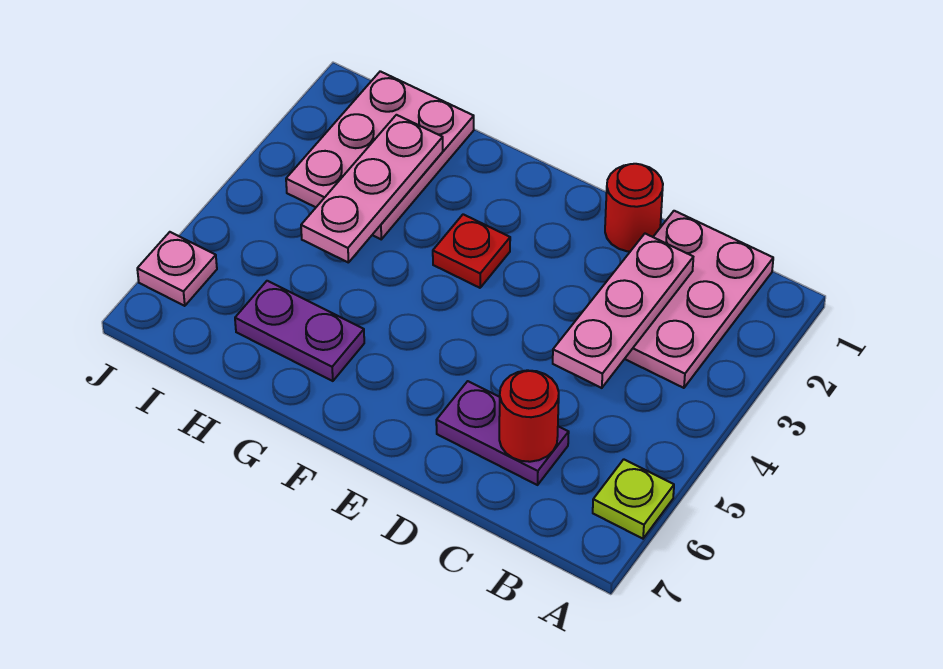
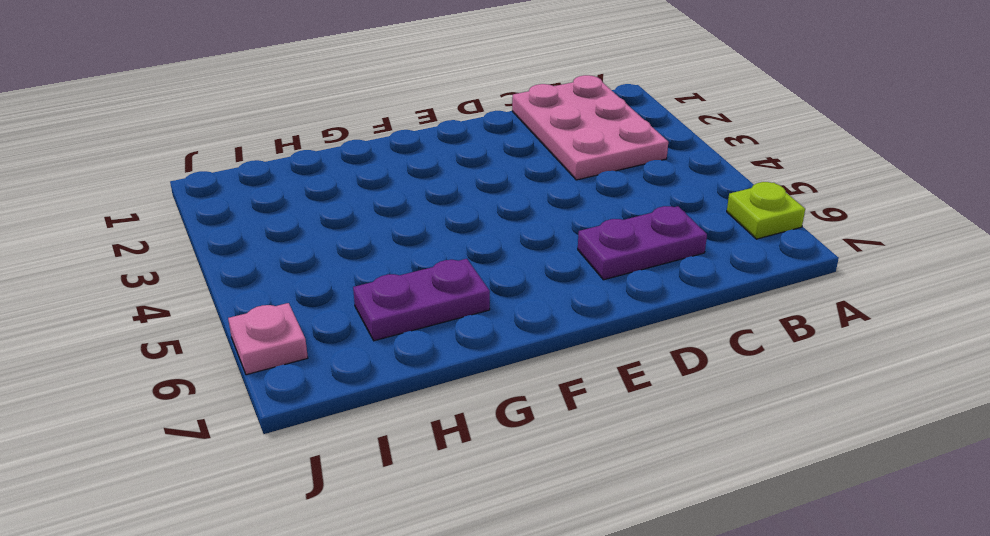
none -> red round brick D1 level 1
none -> red plate F3 level 1

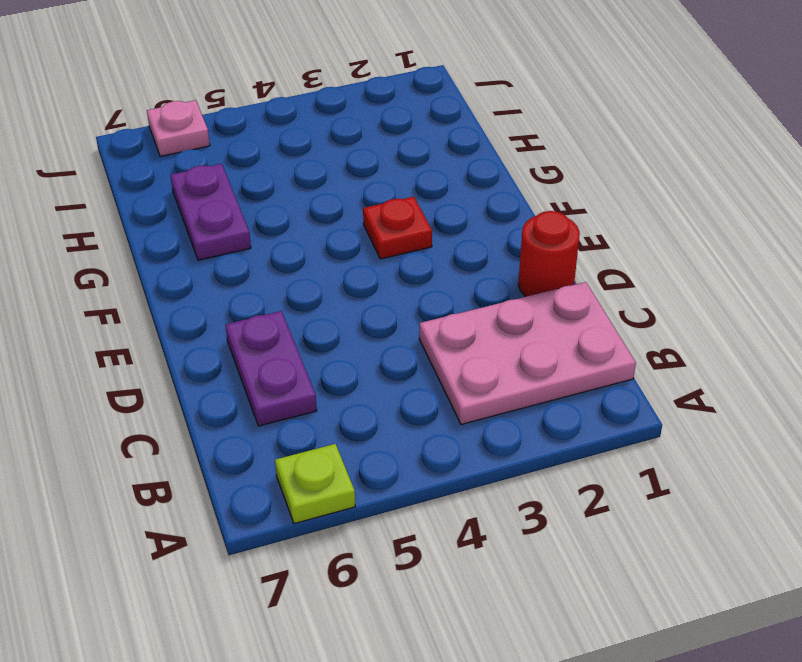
none -> pink plate H1:I3 level 1
none -> pink plate C2:C4 level 2

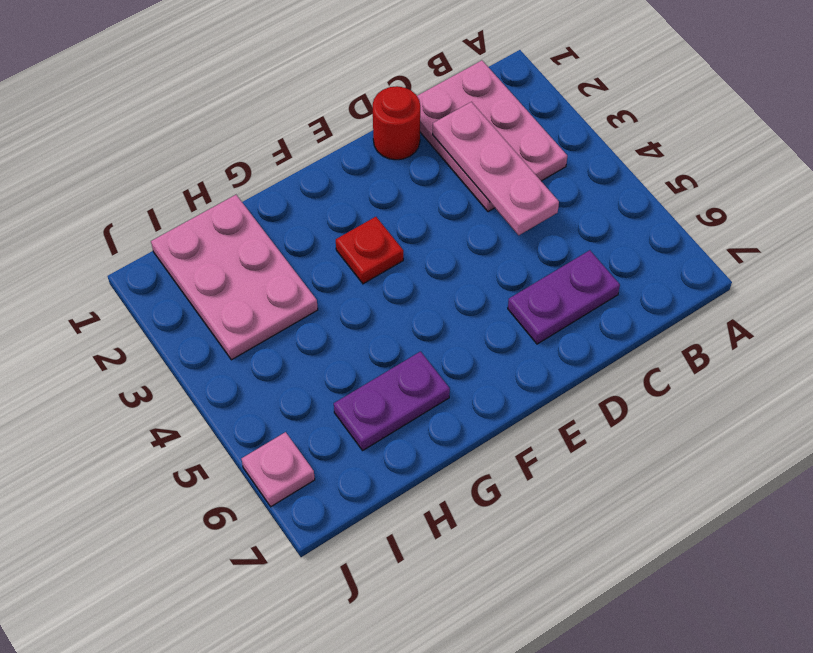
none -> lime plate A6 level 1
none -> red round brick C6 level 2

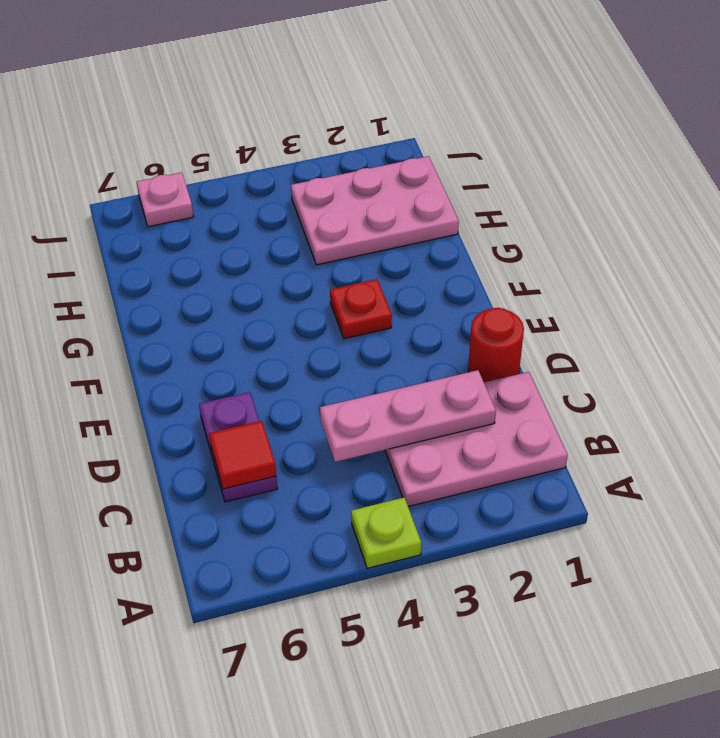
lime plate A4 level 1 -> lime plate A6 level 1
red tile C6 level 2 -> red round brick C6 level 2
none -> purple plate G6:H6 level 1
none -> pink plate H2:H4 level 2

